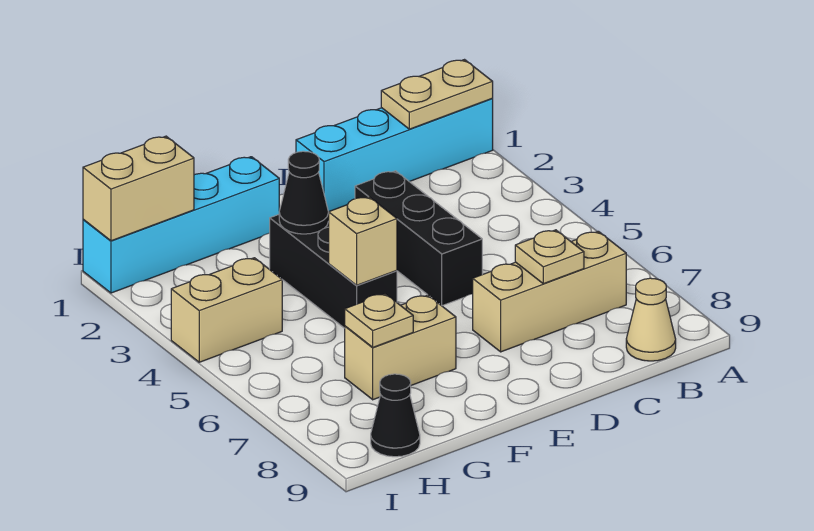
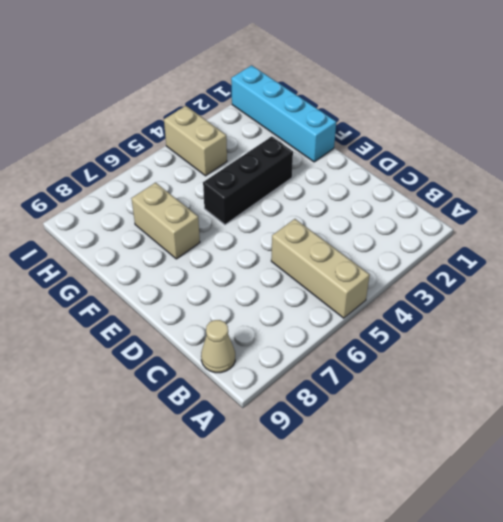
tan brick A5:C5 level 1 -> tan brick B7:D7 level 1
none -> cyan brick A1:D1 level 1
none -> black brick D3:D5 level 1
none -> black cone H9 level 1

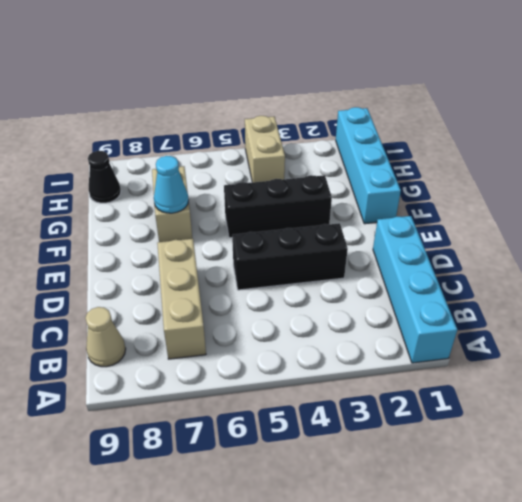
cyan cone F7 level 2 -> none
none -> tan plate A1:B1 level 2
none -> tan plate C7 level 2
none -> black cone F3 level 2

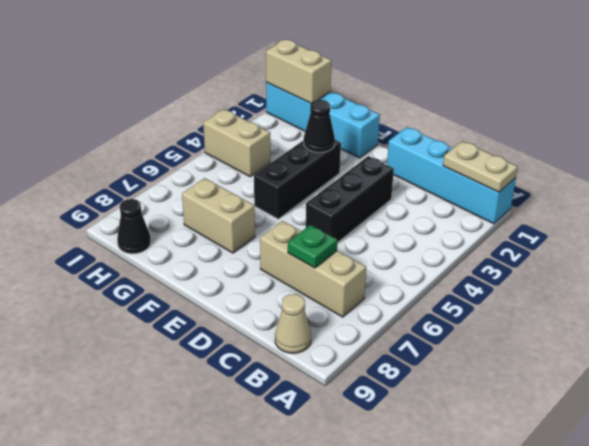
green plate C7 level 2 -> tan plate C7 level 2
none -> tan brick F5 level 2
none -> tan plate G7 level 2

